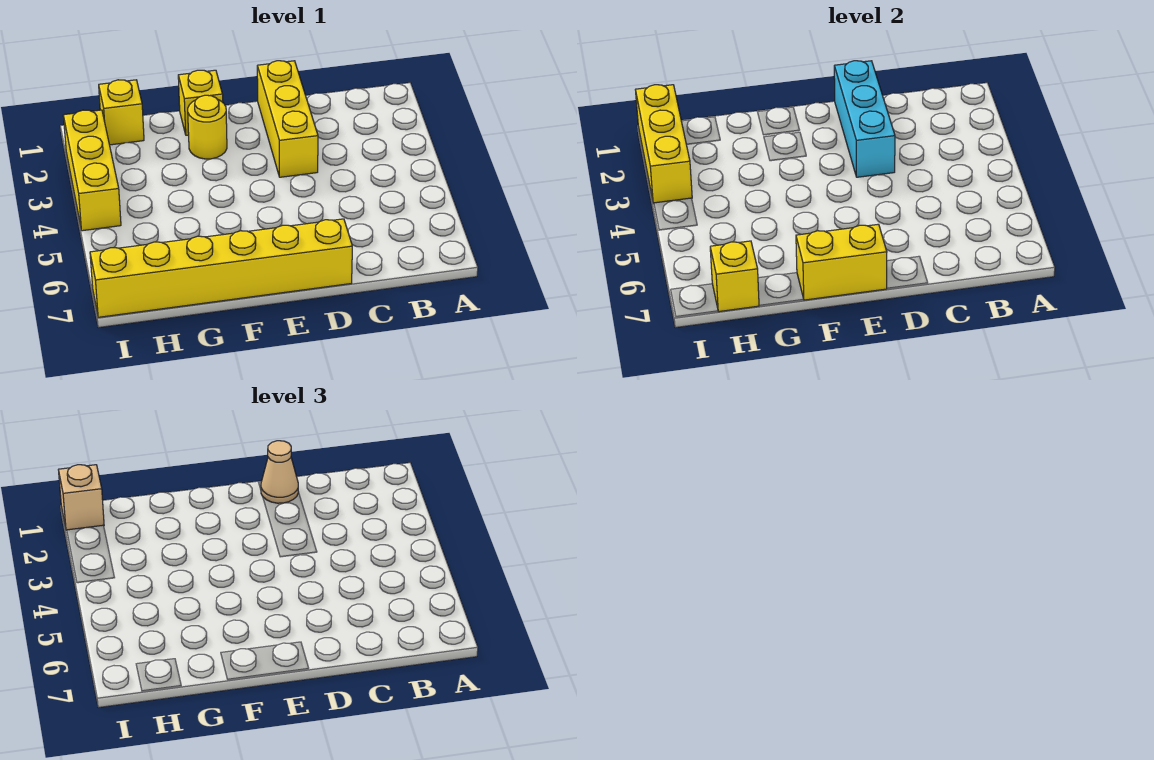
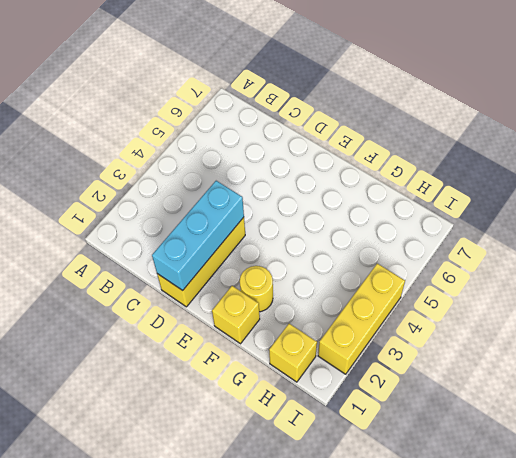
none -> yellow brick D7:I7 level 1
none -> yellow brick E7:F7 level 2
none -> yellow brick H7 level 2

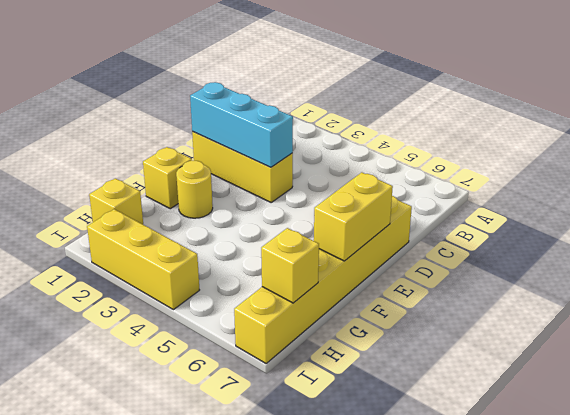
none -> yellow brick I1:I3 level 2
none -> tan cone D1 level 3
none -> tan brick I1 level 3

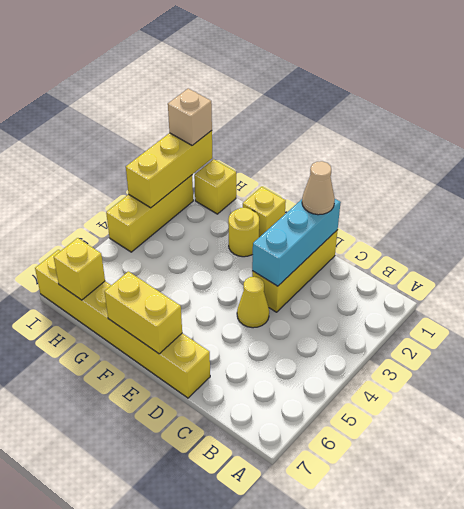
yellow cone D4 level 1 -> none

